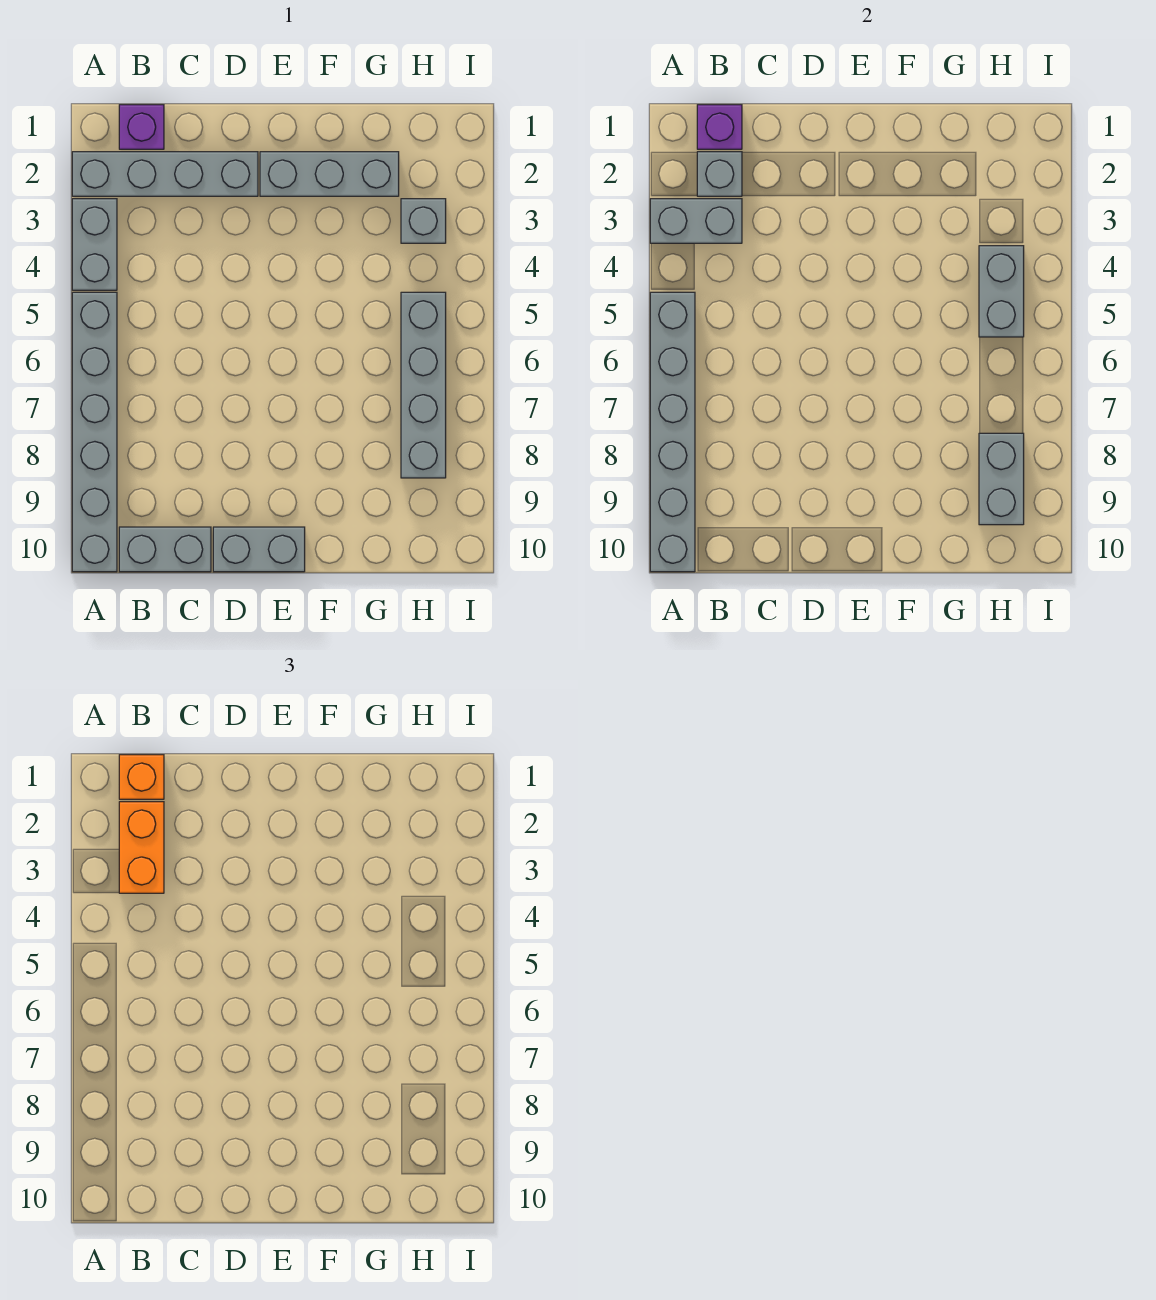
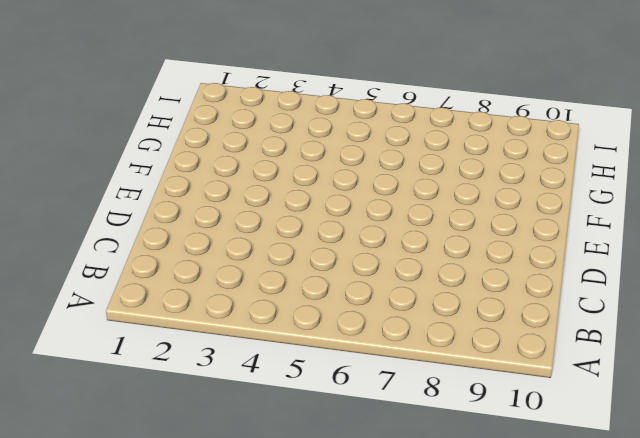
none -> grey brick A2:D2 level 1
none -> grey brick A3:A4 level 1
none -> grey brick A5:A10 level 1

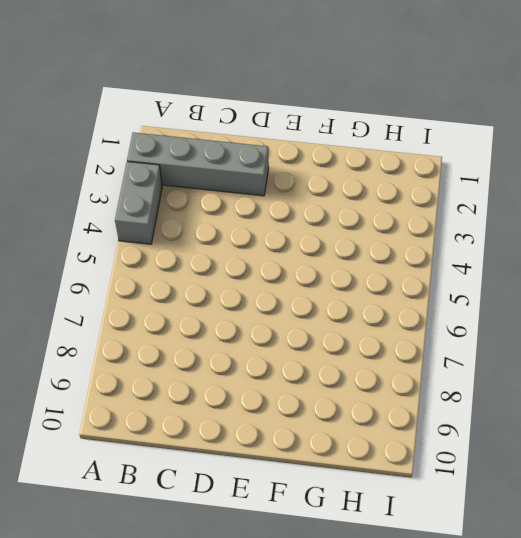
none -> grey brick A5:A10 level 1
none -> purple brick B1 level 1
none -> grey brick B10:C10 level 1

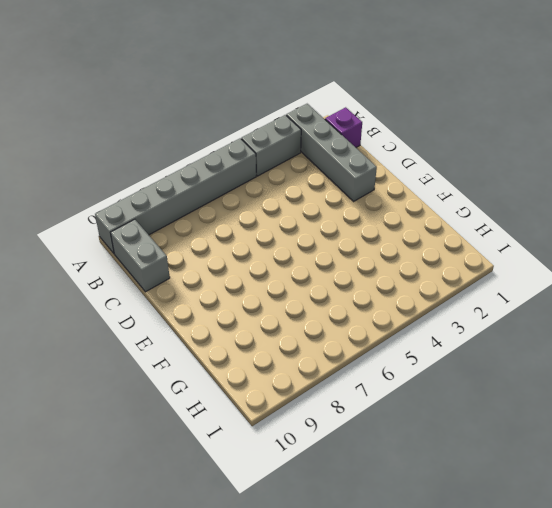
none -> grey brick D10:E10 level 1
none -> grey brick E2:G2 level 1
none -> grey brick H3 level 1

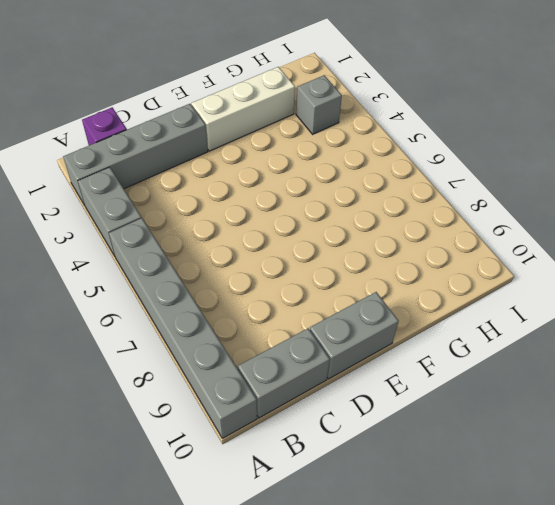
white brick E2:G2 level 1 -> grey brick E2:G2 level 1
none -> grey brick H5:H8 level 1
none -> grey brick A3:B3 level 2
none -> grey brick A5:A10 level 2

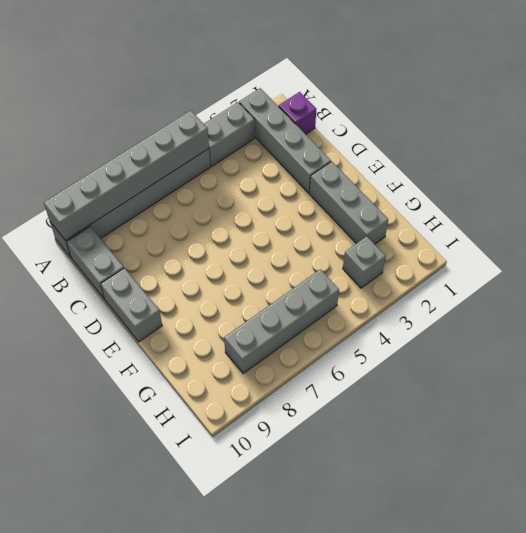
none -> grey brick A3:B3 level 2
none -> purple brick B1 level 2
none -> grey brick B2 level 2

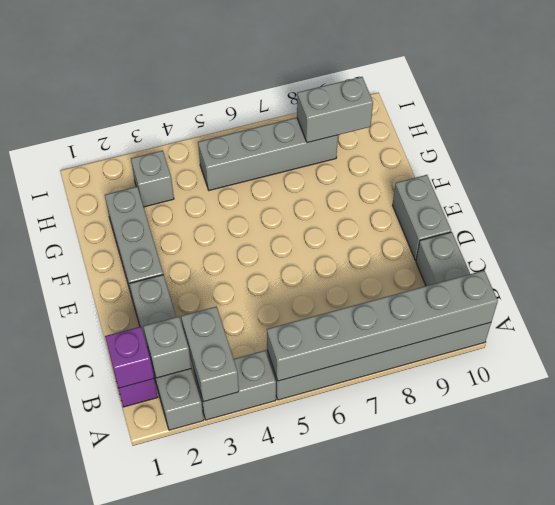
none -> grey brick H4:H5 level 2
none -> orange brick B1 level 3
none -> orange brick B2:B3 level 3

